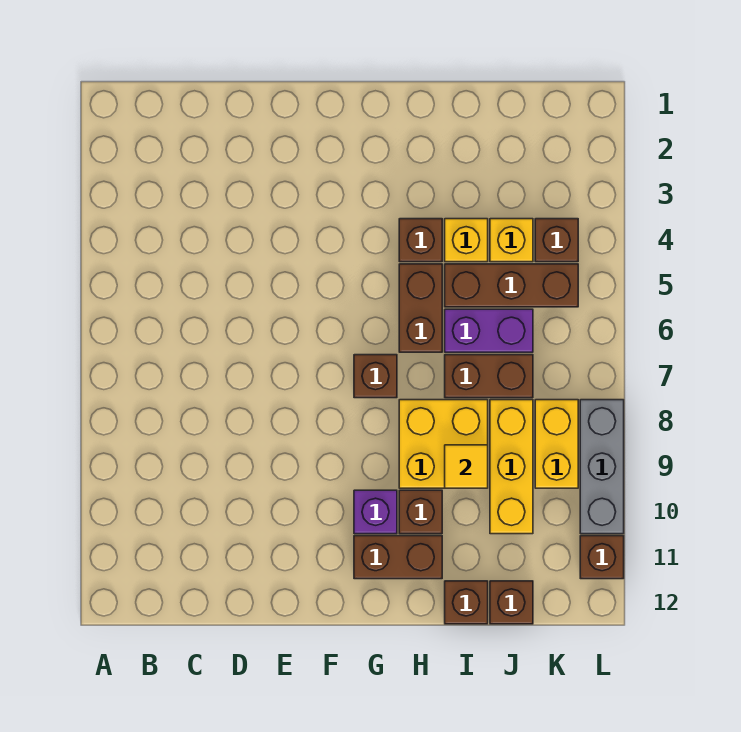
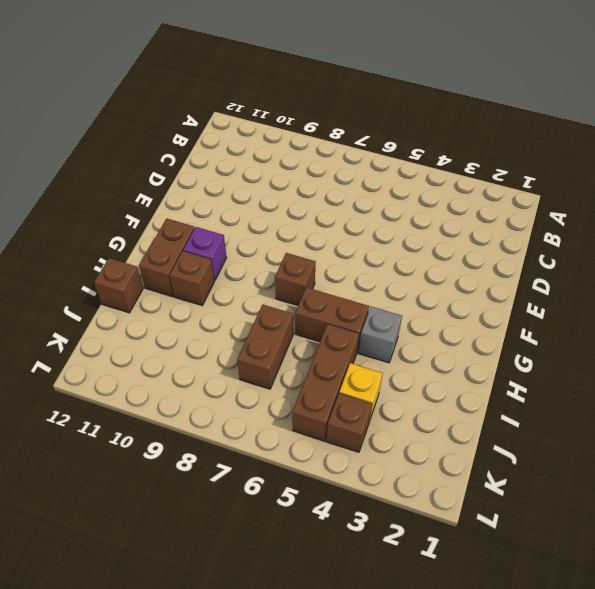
grey brick H4 level 1 -> brown brick H4 level 1
none -> yellow brick H8:I9 level 1
none -> yellow brick I4 level 1
none -> purple brick I6:J6 level 1

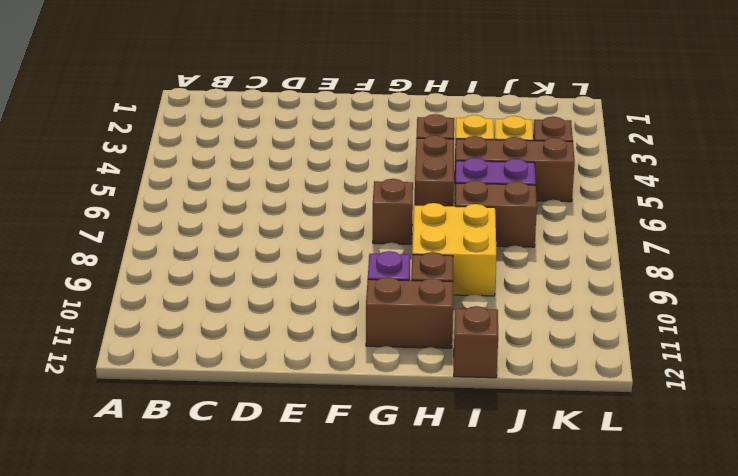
none -> yellow brick J8:J10 level 1
none -> brown brick J12 level 1
none -> yellow brick K8:K9 level 1

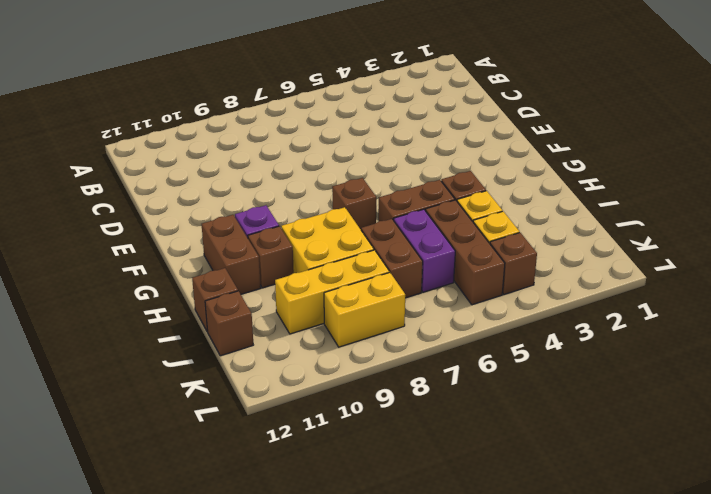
none -> grey brick L8:L10 level 1
none -> brown brick L11 level 1
none -> yellow tile I9 level 2

